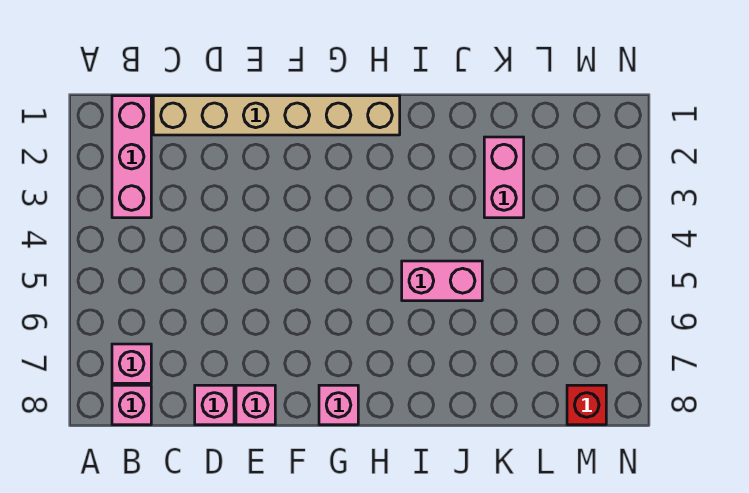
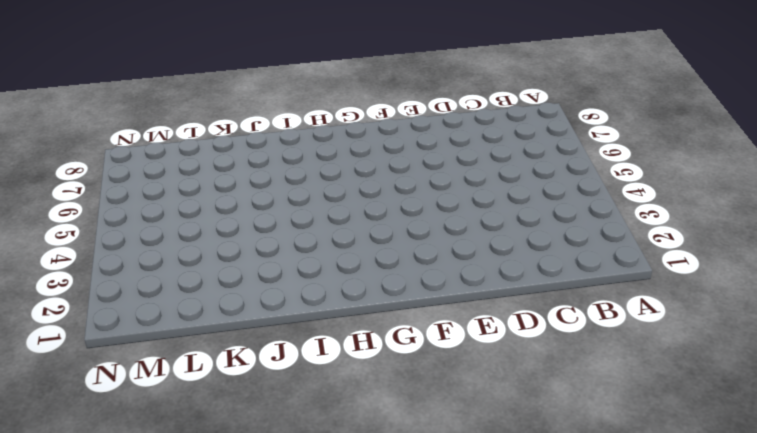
none -> pink brick B1:B3 level 1
none -> pink brick B7 level 1

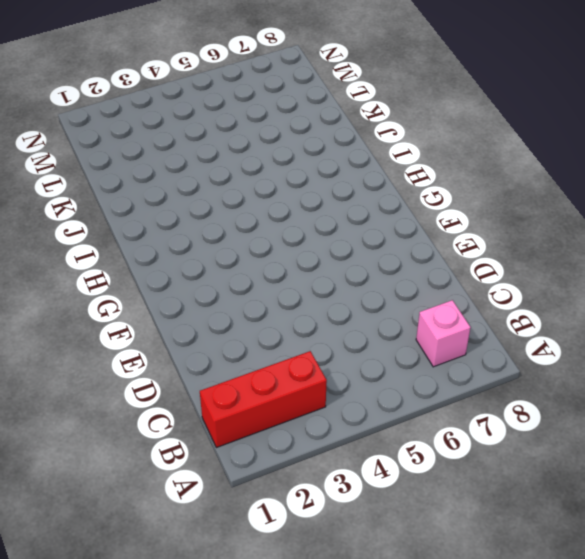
red brick B1:B3 level 1 -> pink brick B1:B3 level 1
none -> pink brick B8 level 1
none -> tan brick C1:H1 level 1

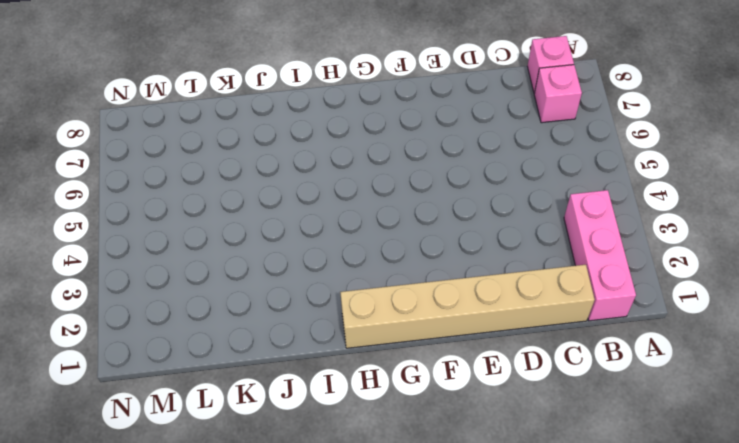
none -> pink brick D8 level 1
none -> pink brick E8 level 1

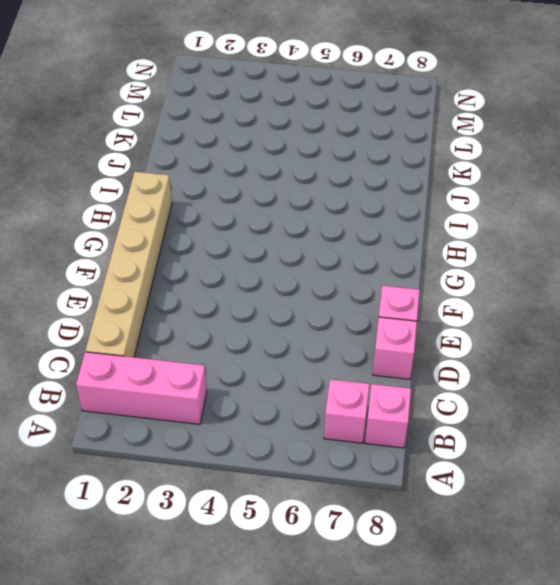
none -> pink brick G8 level 1
none -> pink brick I5:J5 level 1

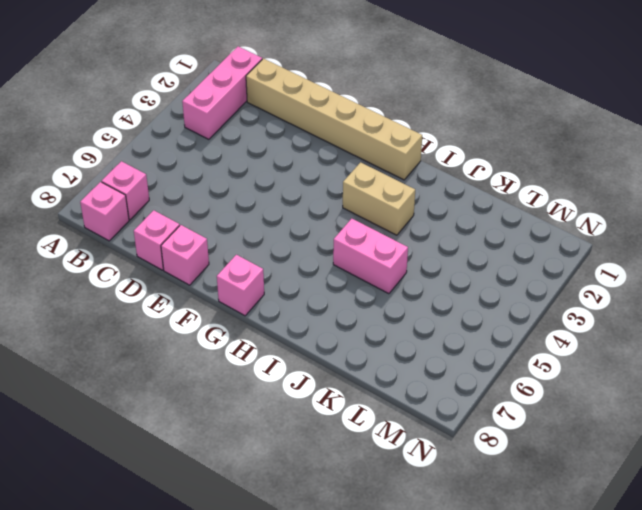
tan brick H3:I3 level 1 -> none
none -> pink brick K2:K3 level 1
none -> red brick M8 level 1

